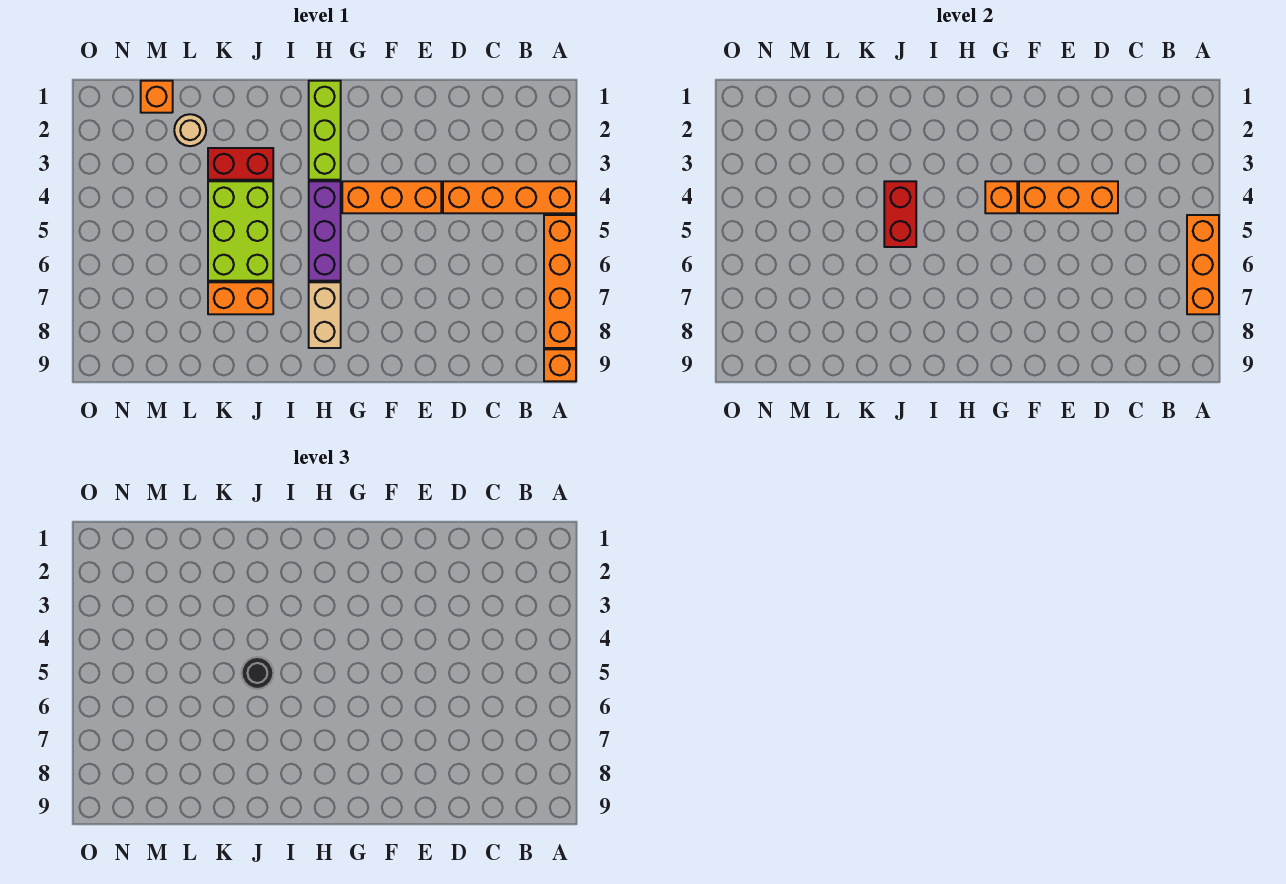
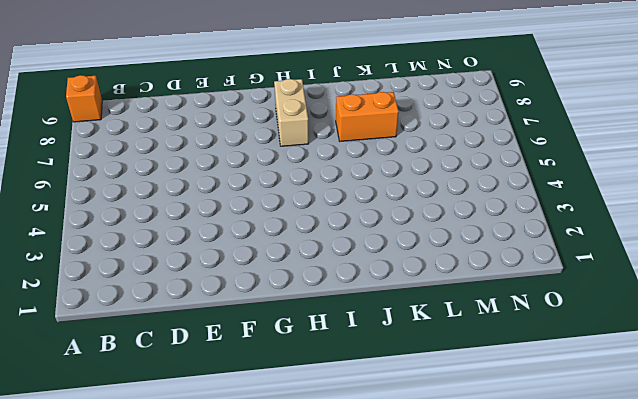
none -> orange brick A4:D4 level 1
none -> orange brick A5:A8 level 1
none -> orange brick E4:G4 level 1

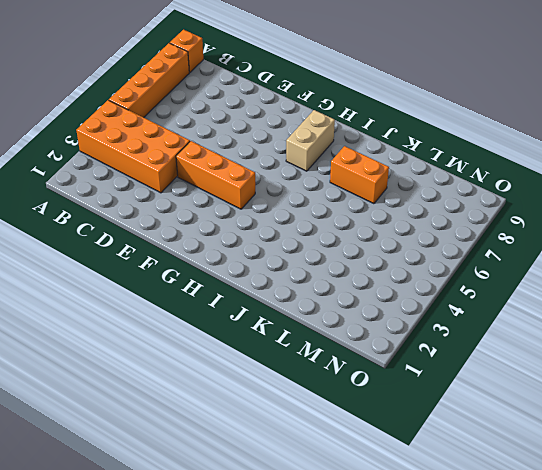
orange brick A3:D4 level 1 -> orange brick A4:D4 level 1
none -> lime brick H1:H3 level 1
none -> purple brick H4:H6 level 1
none -> red brick J3:K3 level 1

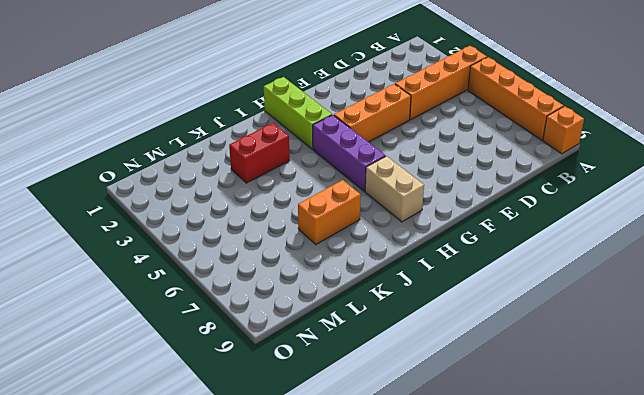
none -> lime brick J4:K6 level 1
none -> tan round brick L2 level 1
none -> orange brick M1 level 1

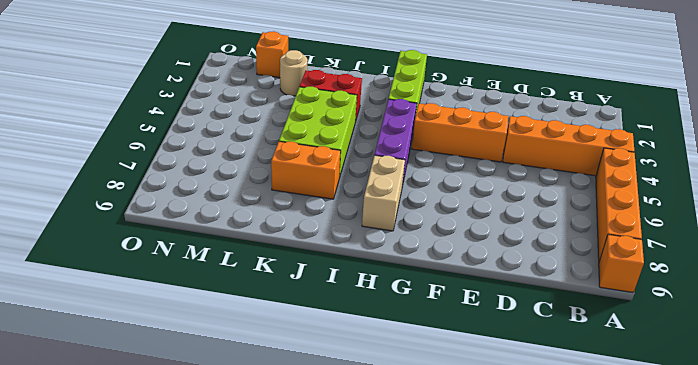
none -> orange brick A5:A7 level 2
none -> orange brick D4:F4 level 2
none -> orange brick G4 level 2

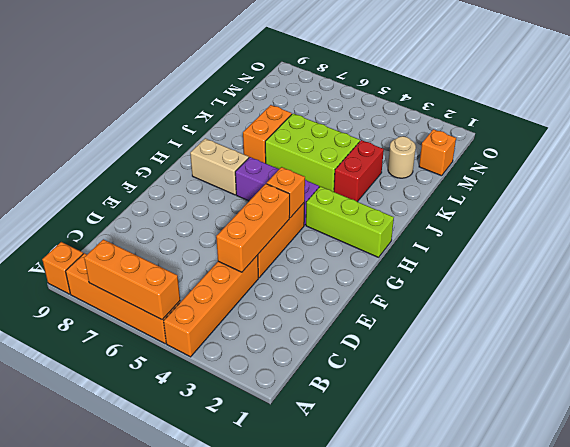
none -> red brick J4:J5 level 2
none -> black round brick J5 level 3

